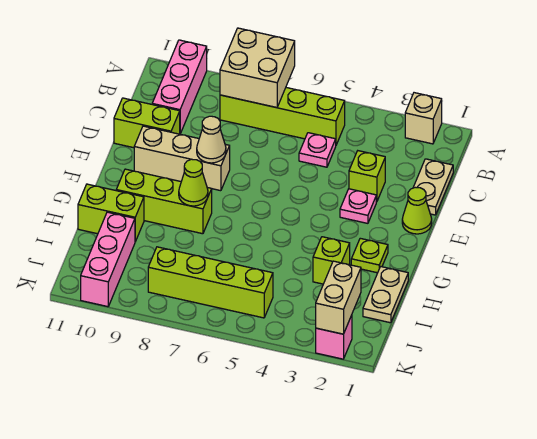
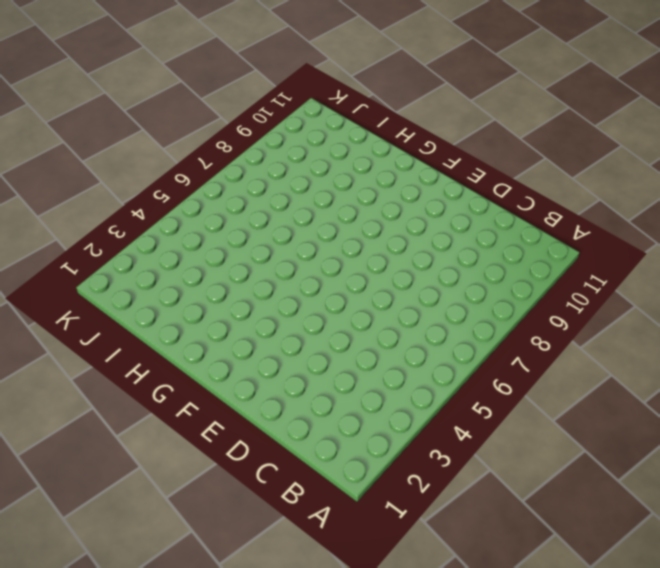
none -> tan brick A2 level 1
none -> pink brick A10:C10 level 1
none -> lime brick B5:B8 level 1

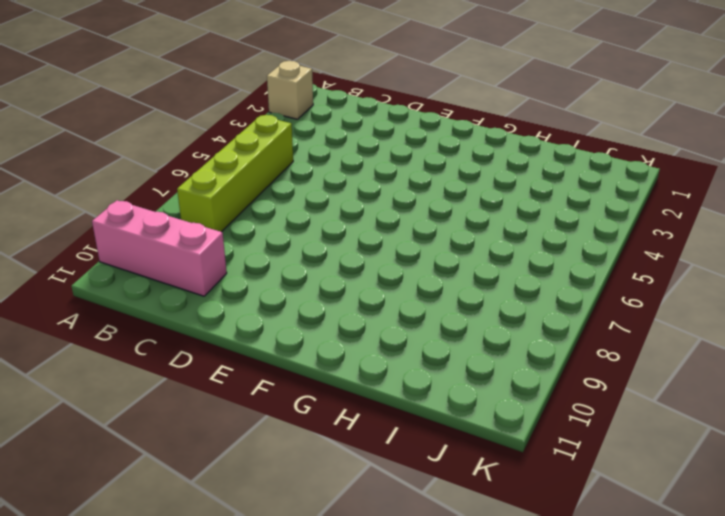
none -> tan plate C1:D1 level 1
none -> pink plate C5 level 1
none -> lime brick D3 level 1

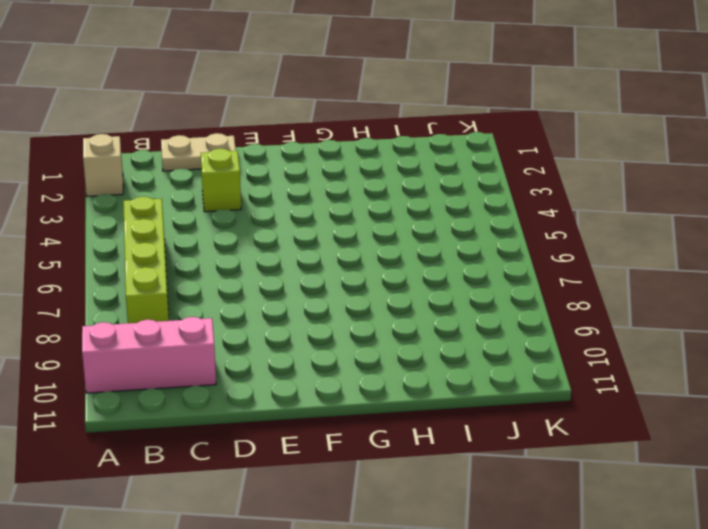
none -> pink plate C5 level 1
none -> lime brick D10:D11 level 1
none -> lime cone E1 level 1

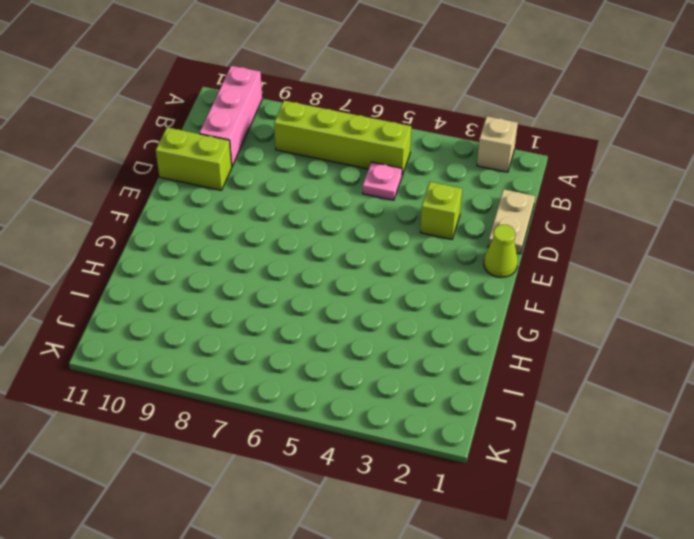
none -> pink plate E3 level 1
none -> tan brick E8:E10 level 1
none -> lime plate G2 level 1

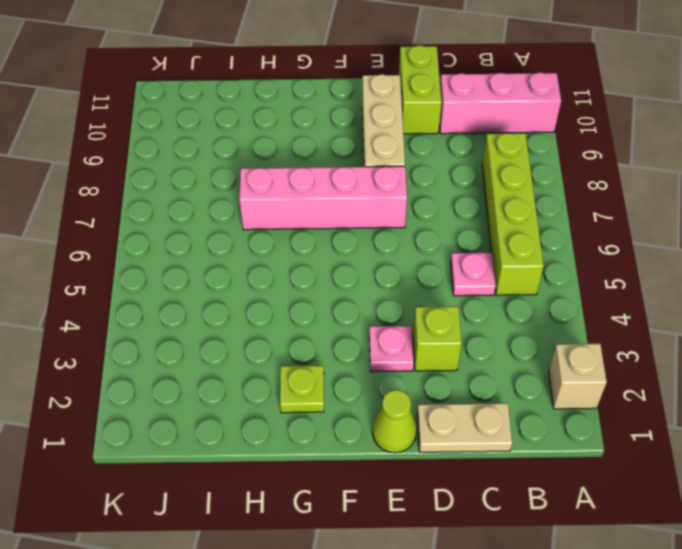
pink brick E7:H7 level 1 -> none
none -> lime brick G8:G10 level 1
none -> tan plate H1:I1 level 1
none -> lime brick H3 level 1

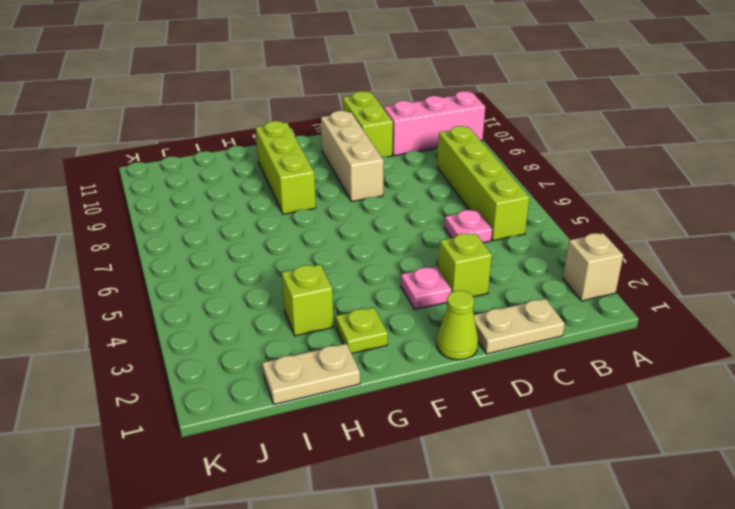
none -> lime brick H10:H11 level 1
none -> pink brick I10:K10 level 1
none -> lime brick J5:J8 level 1

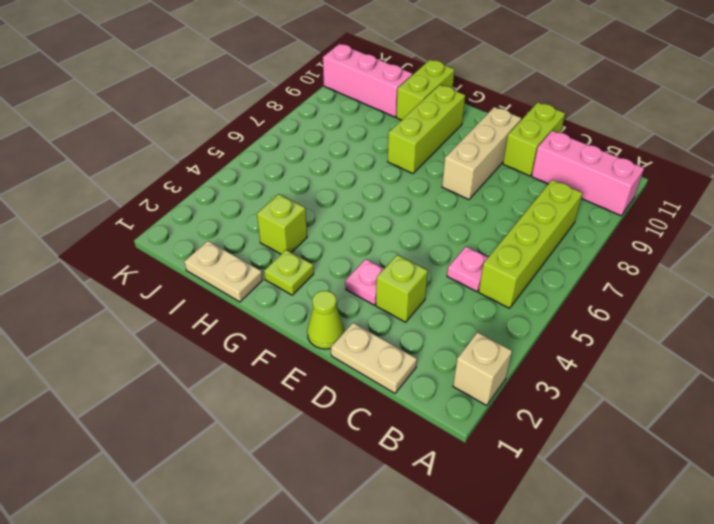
none -> lime brick J5:J8 level 1
none -> pink brick K2 level 1
none -> tan brick A7:B8 level 2

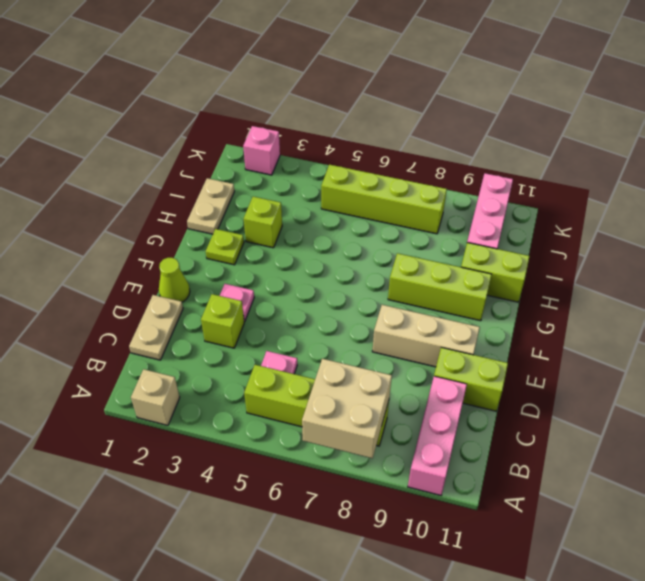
none -> tan cone E8 level 2
none -> lime cone G8 level 2
none -> tan brick J2:K2 level 2

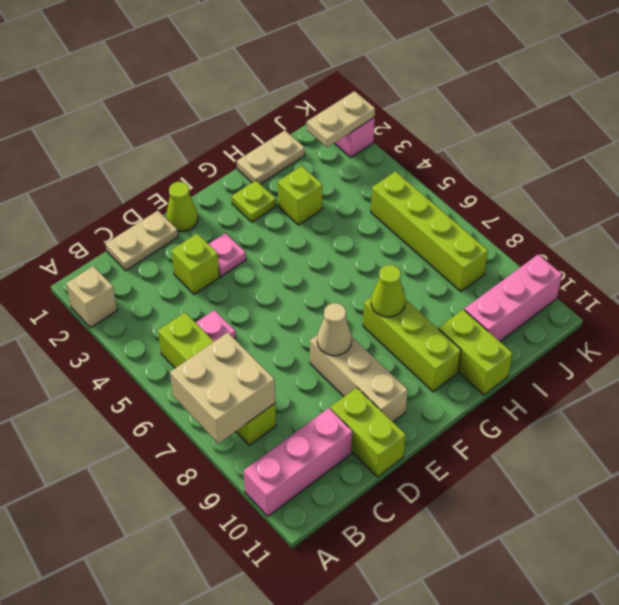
tan plate J2:K2 level 2 -> tan brick J2:K2 level 2

